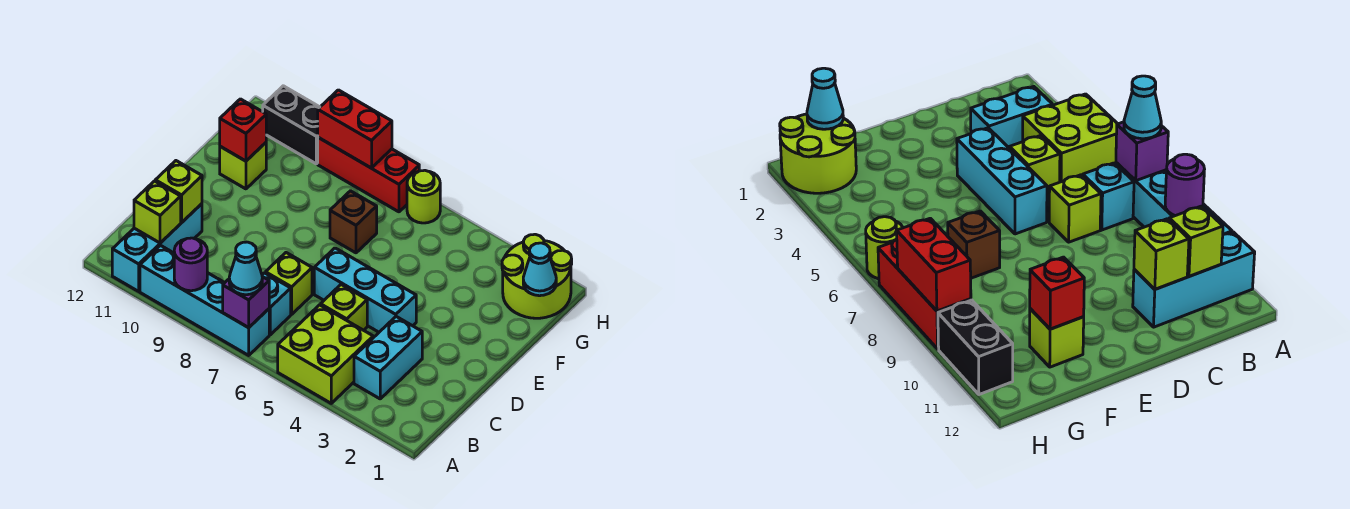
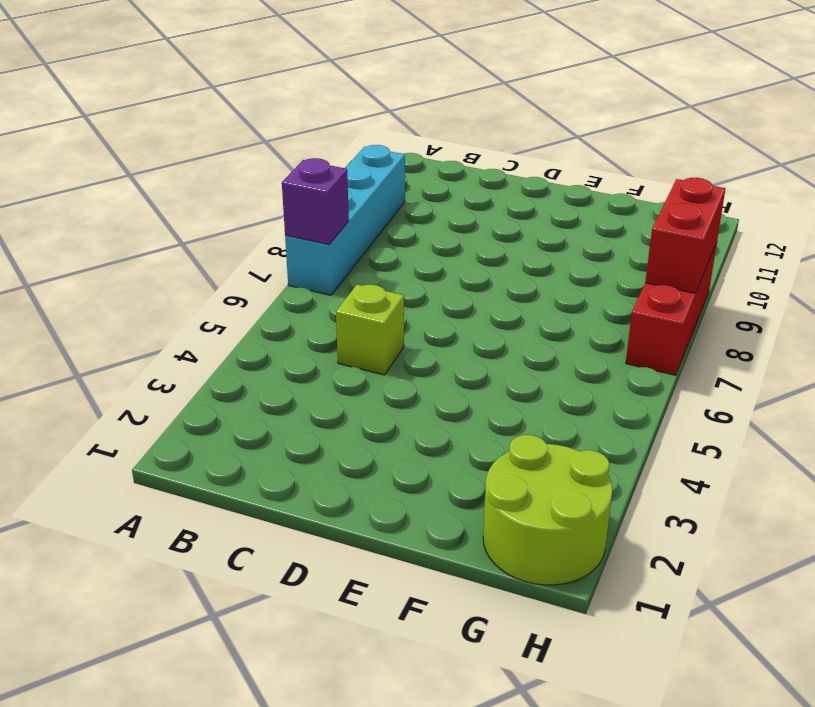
none -> lime brick A4:B5 level 1
none -> cyan brick A11:C11 level 1
none -> cyan brick B3:C3 level 1

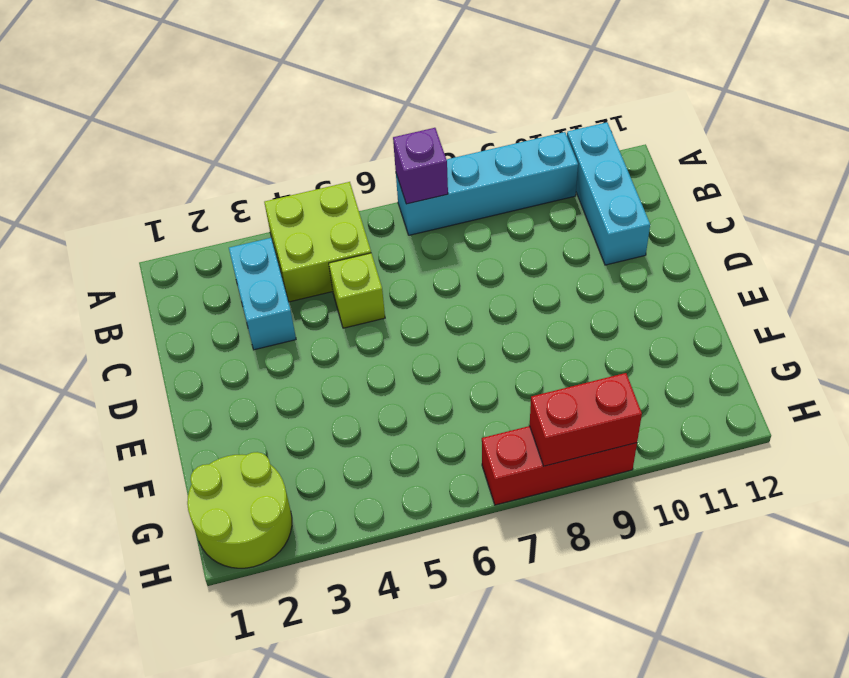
none -> cyan brick B7 level 1
none -> lime brick C7 level 1
none -> cyan brick D4:D6 level 1

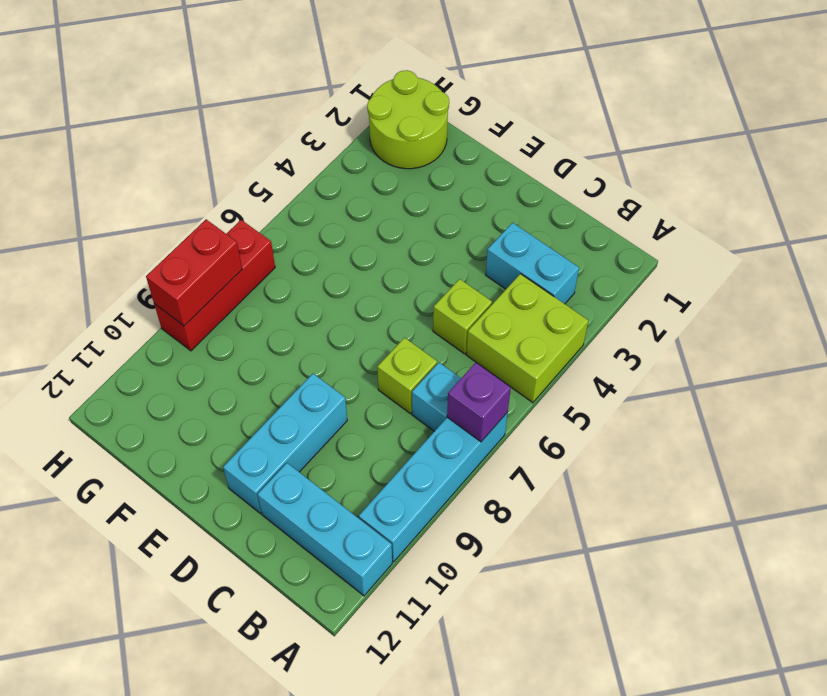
cyan brick D9:D11 level 1 -> cyan brick D4:D6 level 1
none -> brown brick F7 level 1
none -> lime brick F11 level 1
none -> lime round brick H6 level 1

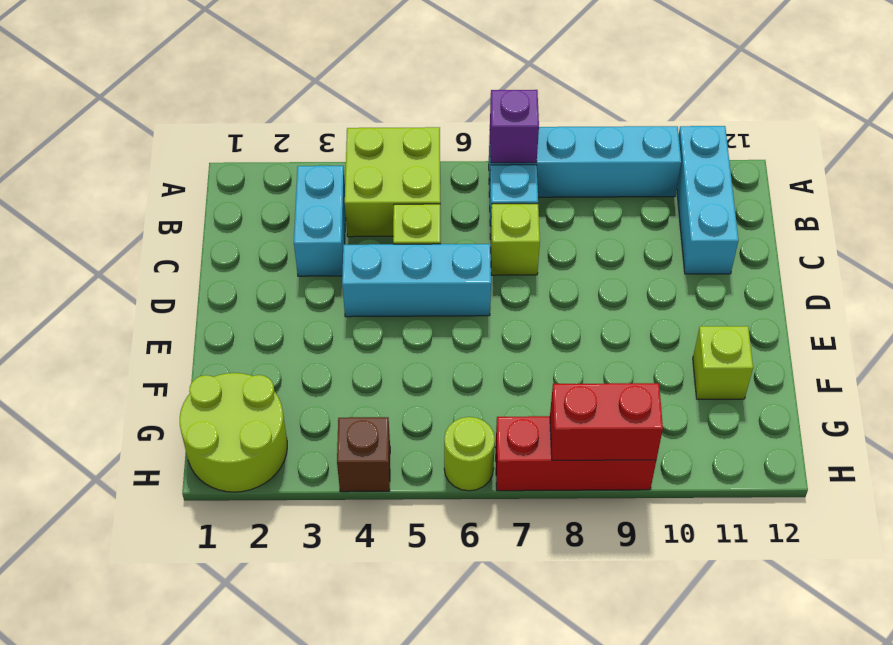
brown brick H4 level 1 -> brown brick F7 level 1
none -> black brick H10:H11 level 1
none -> purple round brick A9 level 2
none -> lime brick B11 level 2

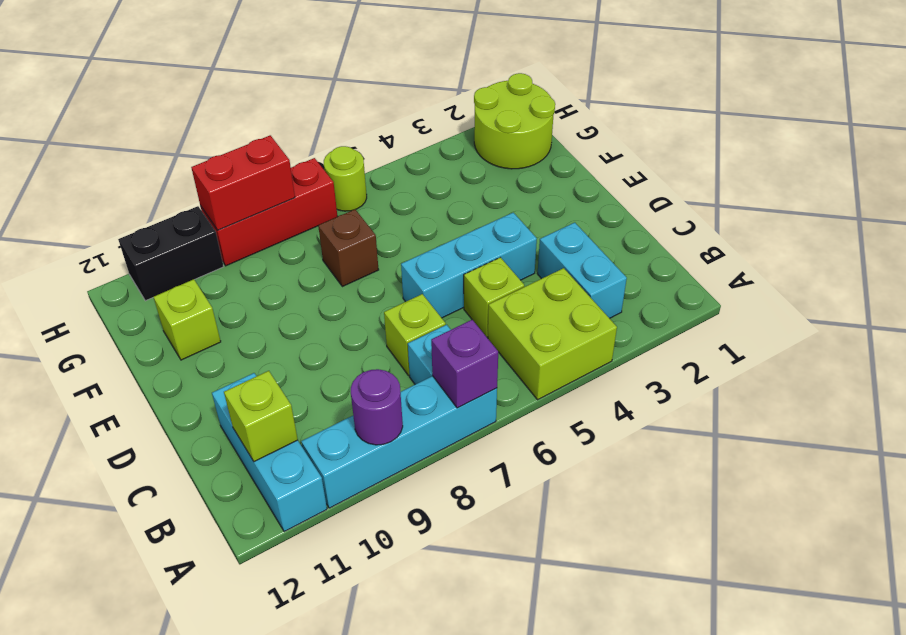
none -> lime brick C11 level 2
none -> red brick F11 level 2
none -> cyan cone G1 level 2

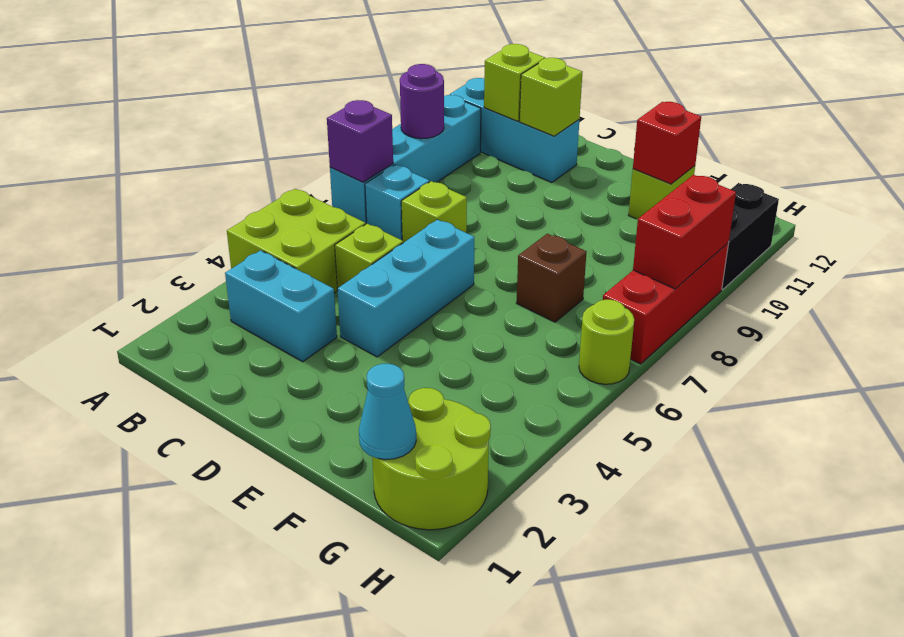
none -> cyan cone A7 level 3

